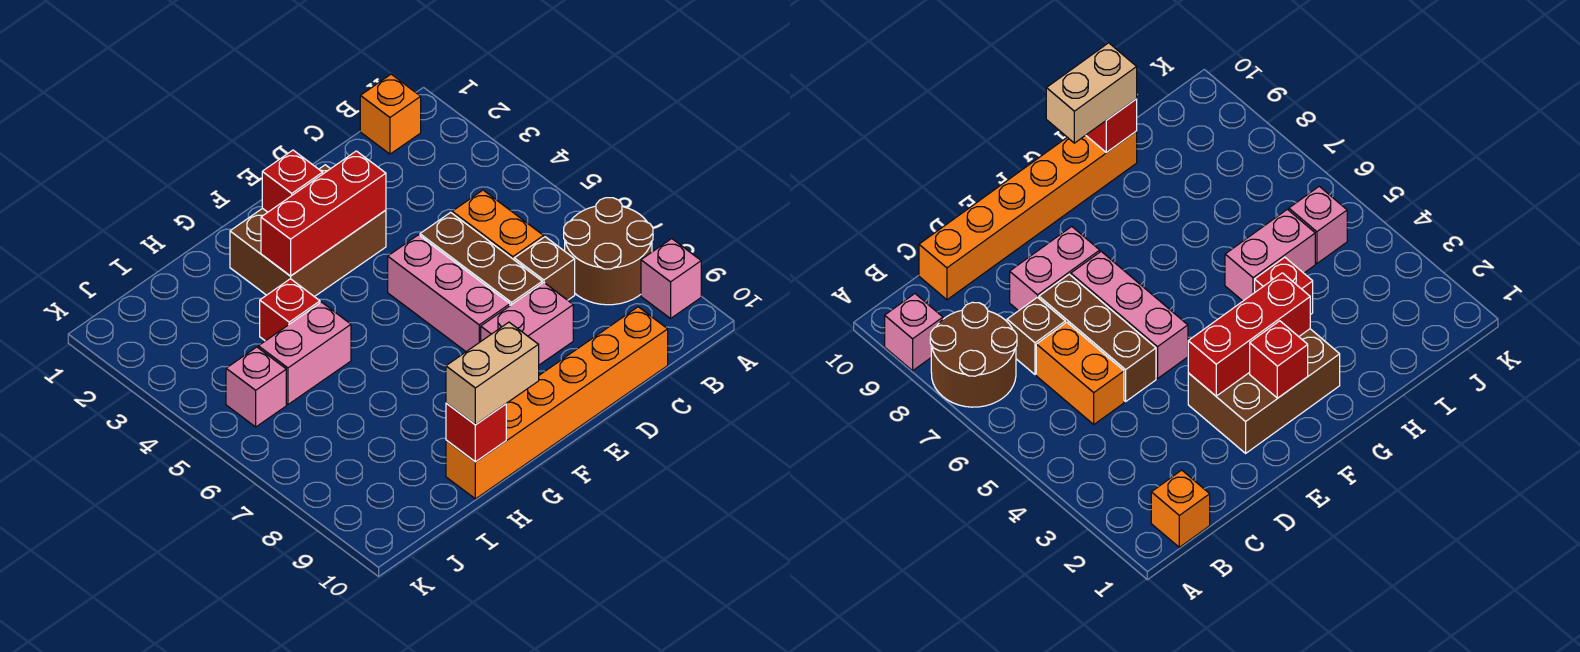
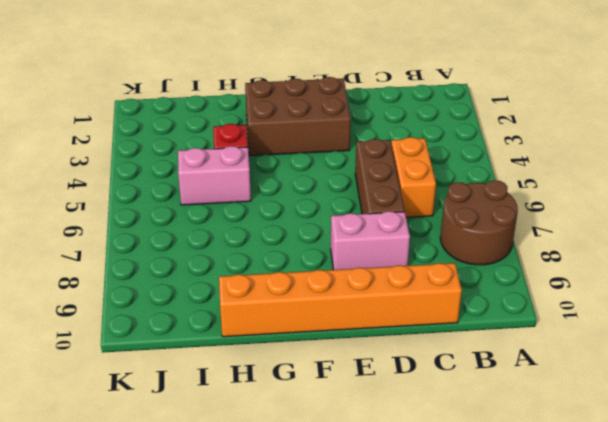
none -> pink brick A9 level 1
none -> orange brick B1 level 1
none -> brown brick C7 level 1

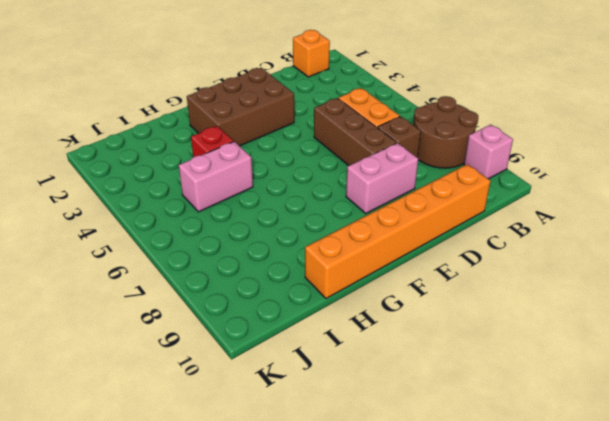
none -> pink brick E5:E7 level 1
none -> pink brick J5 level 1
none -> red brick E3:G3 level 2

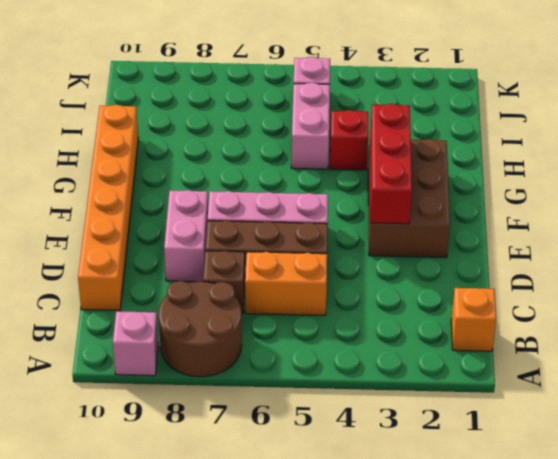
none -> red brick F2 level 2
none -> red brick H10 level 2
none -> tan brick G10:H10 level 3

